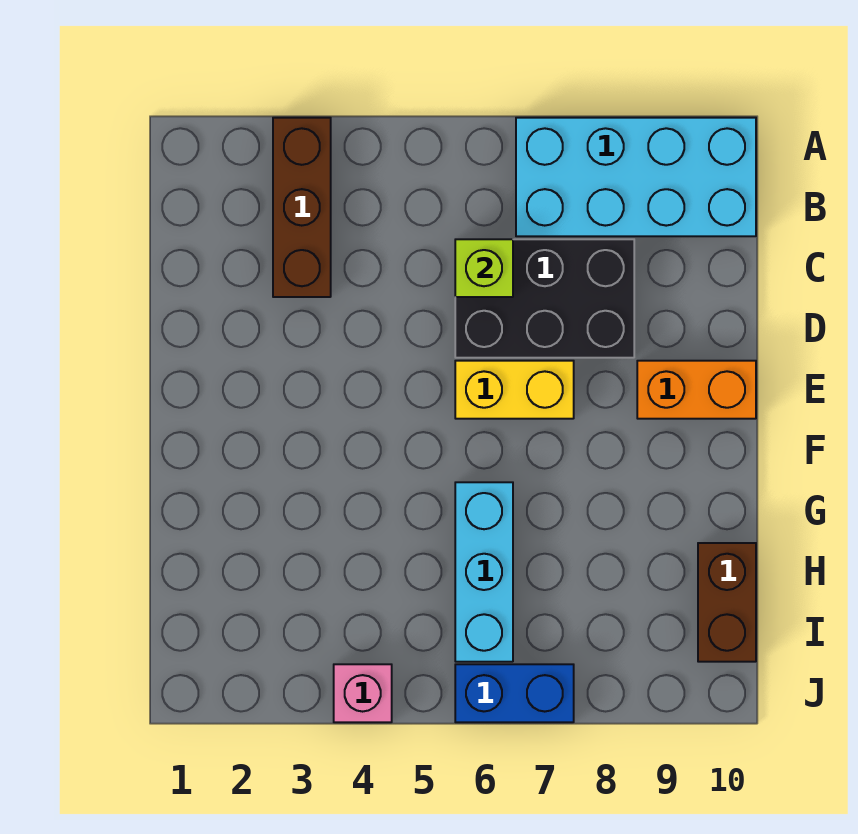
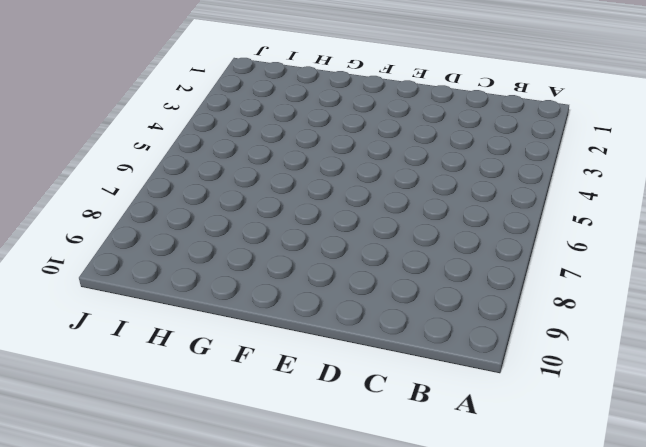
none -> brown brick A3:C3 level 1
none -> cyan brick A7:B10 level 1

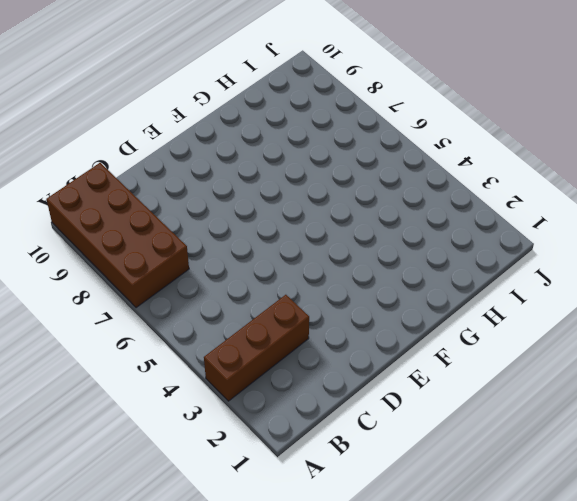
brown brick A7:B10 level 1 -> cyan brick A7:B10 level 1
none -> black brick C6:D8 level 1
none -> yellow brick E6:E7 level 1

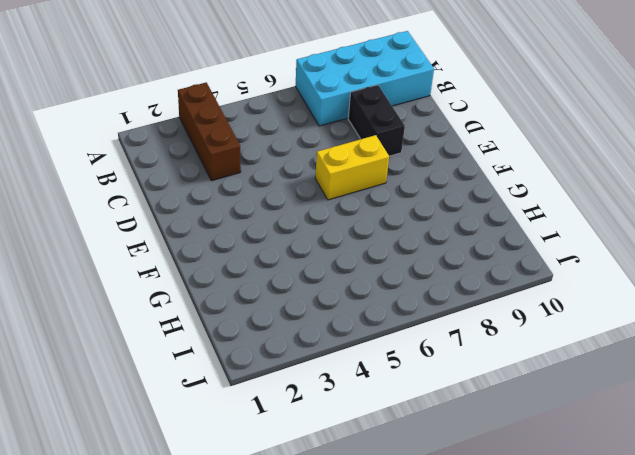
black brick C8:D8 level 1 -> black brick C6:D8 level 1
none -> orange brick E9:E10 level 1
none -> cyan brick G6:I6 level 1

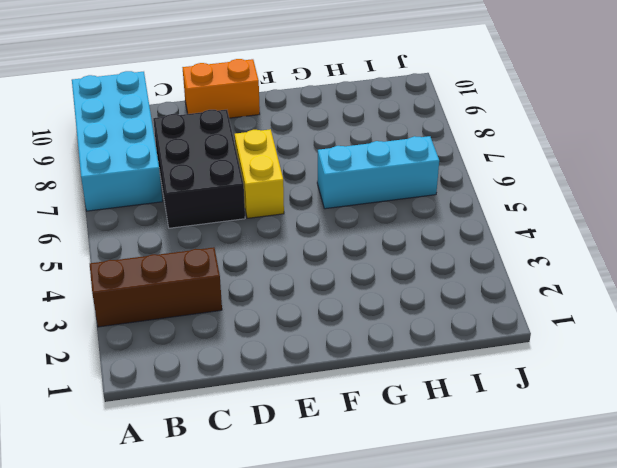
orange brick D10:E10 level 1 -> orange brick E9:E10 level 1
none -> brown brick H10:I10 level 1
none -> pink brick J4 level 1

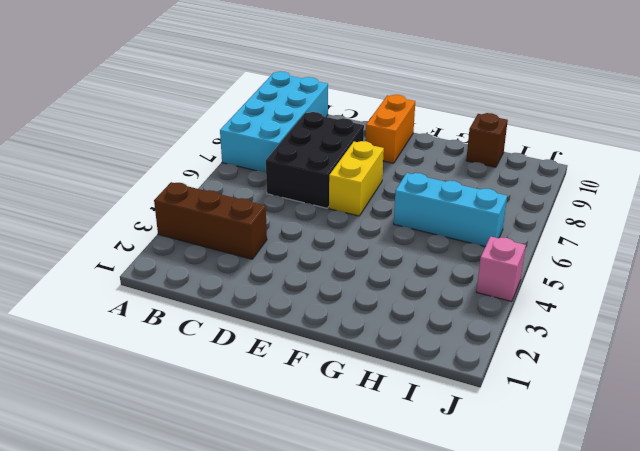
brown brick H10 level 1 -> brown brick H10:I10 level 1
none -> blue brick J6:J7 level 1
none -> lime brick C6 level 2

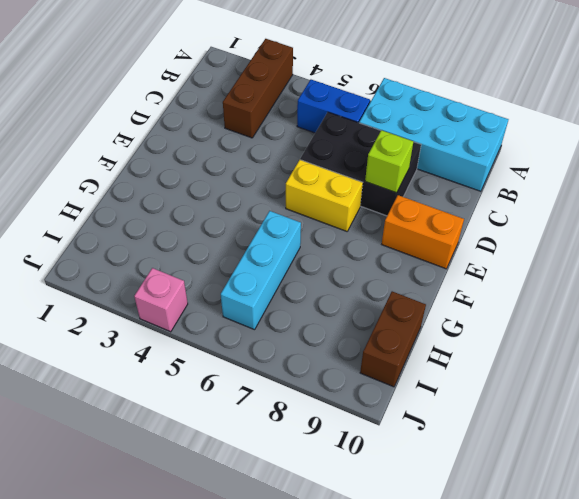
blue brick B5:B6 level 1 -> blue brick J6:J7 level 1
lime brick D8 level 2 -> lime brick C6 level 2

